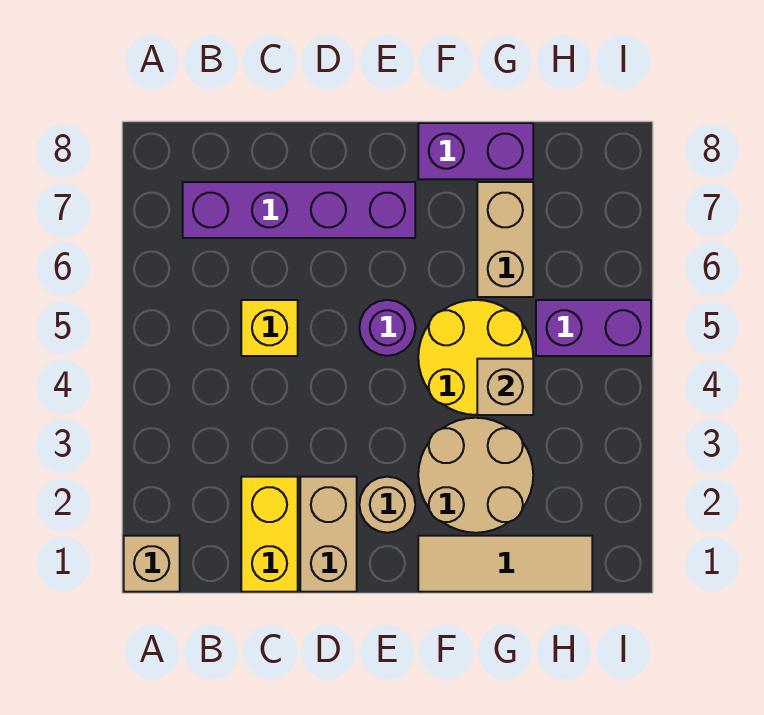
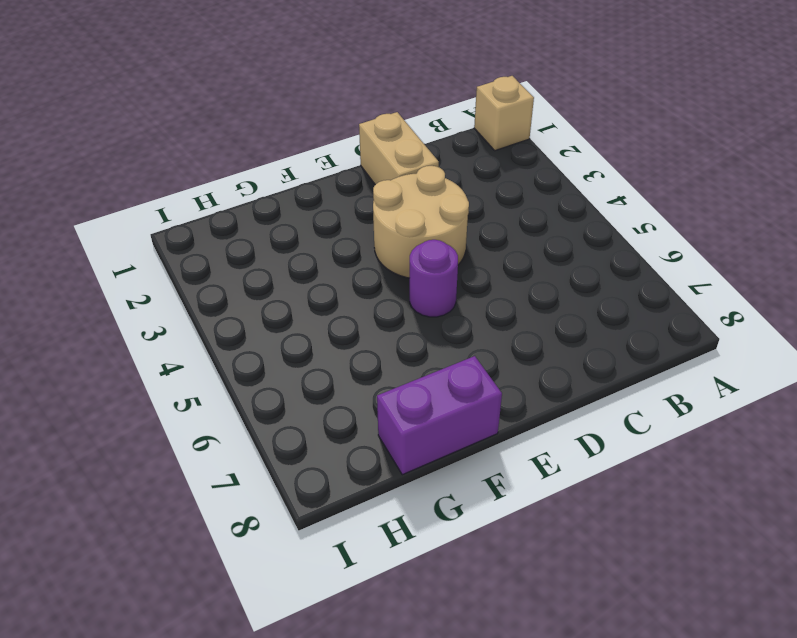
tan round brick D3:E4 level 1 -> tan round brick F2:G3 level 1
none -> purple brick B7:E7 level 1
none -> yellow brick C1:C2 level 1
none -> yellow brick C5 level 1

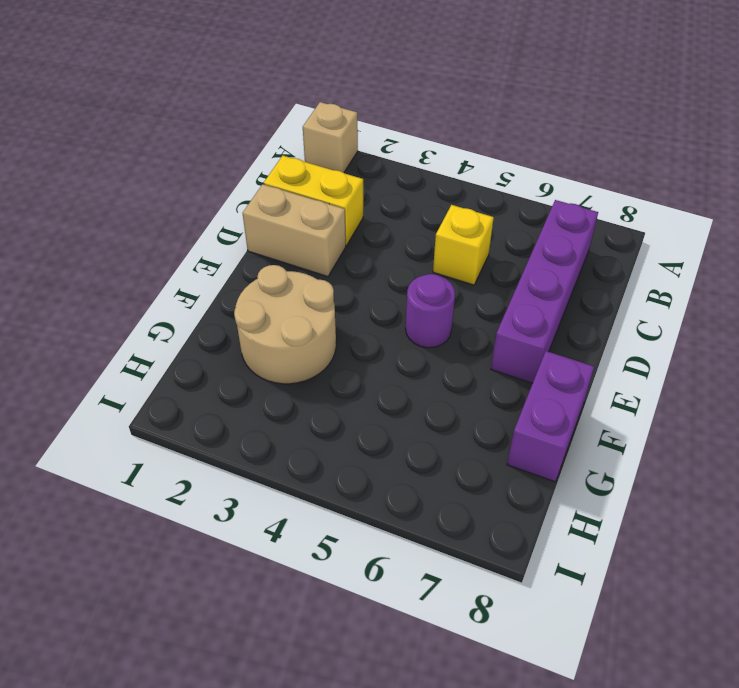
none -> tan round brick E2 level 1
none -> tan tile F1:H1 level 1
none -> yellow round brick F4:G5 level 1

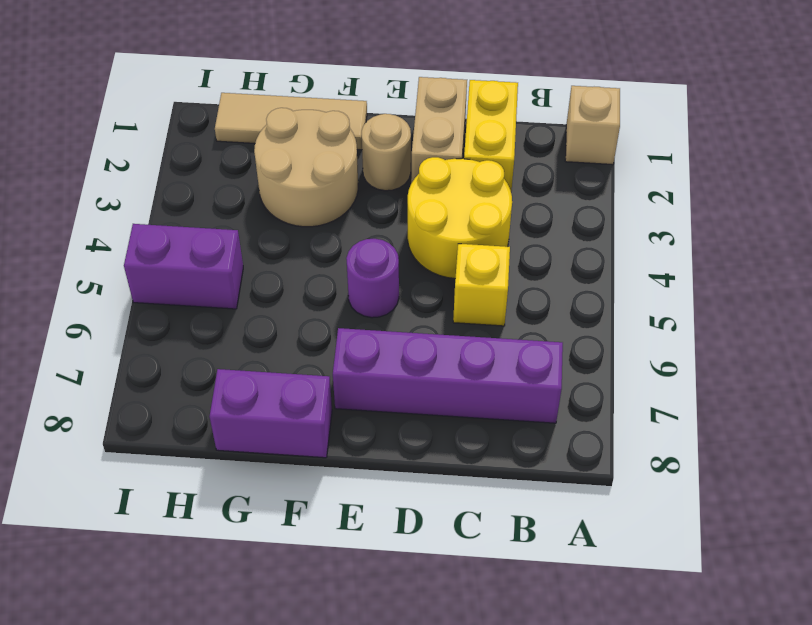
yellow round brick C3:D4 level 1 -> yellow round brick F4:G5 level 1
none -> tan brick G6:G7 level 1
none -> tan brick G4 level 2

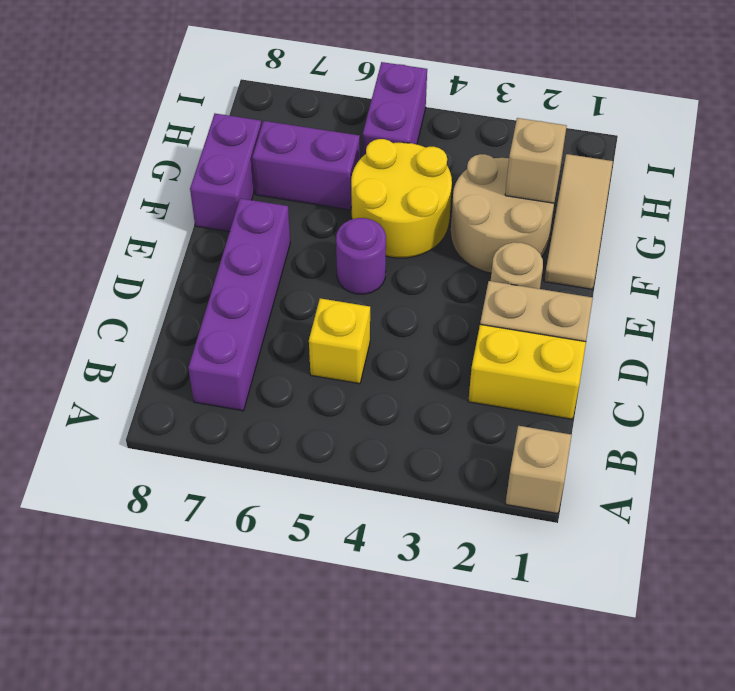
tan brick G2 level 2 -> tan brick G4 level 2
purple brick G6:G7 level 1 -> tan brick G6:G7 level 1

